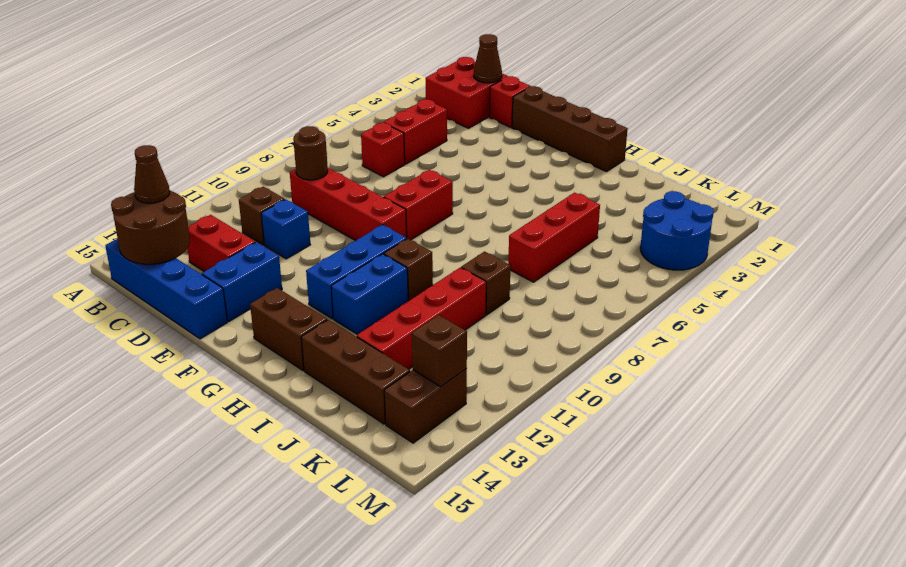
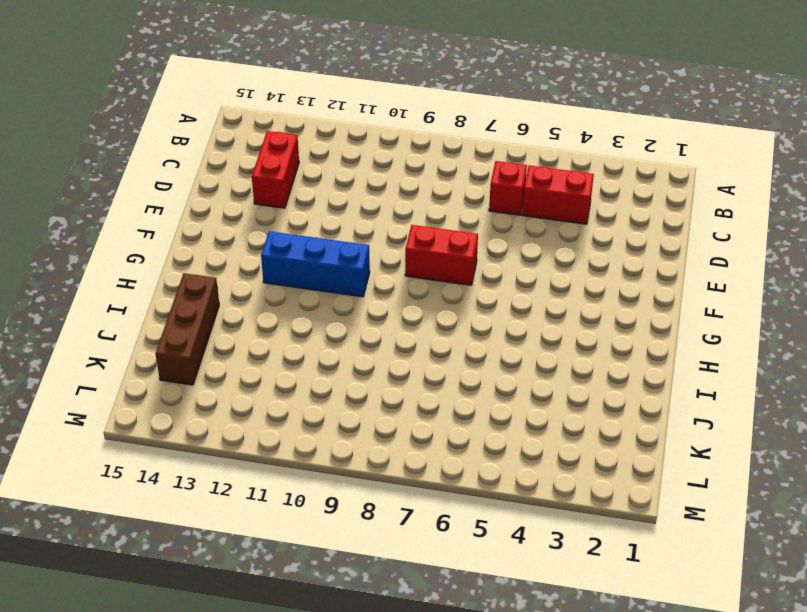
none -> red brick B1:C2 level 1
none -> blue brick B15:E15 level 1
none -> red brick C9:F9 level 1

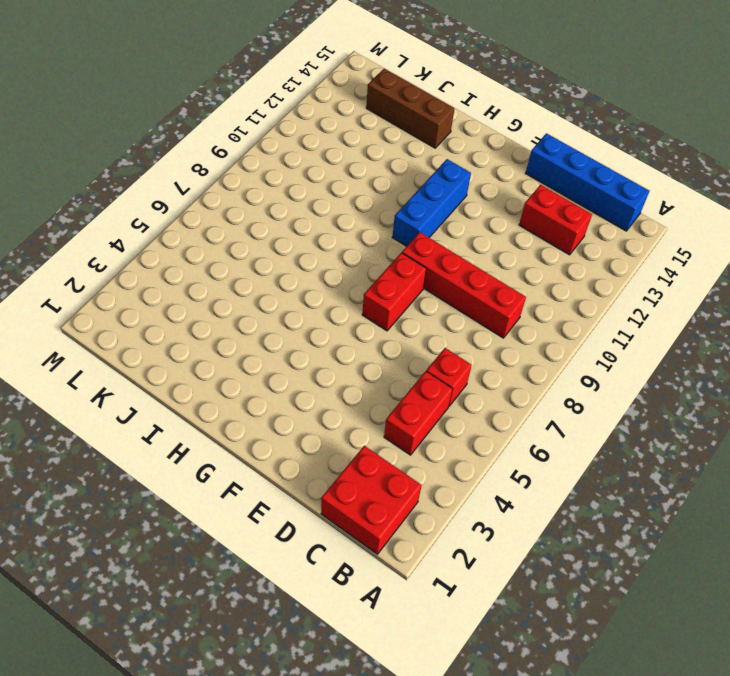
none -> brown brick C11 level 1
none -> red brick D1 level 1
none -> blue brick D11 level 1

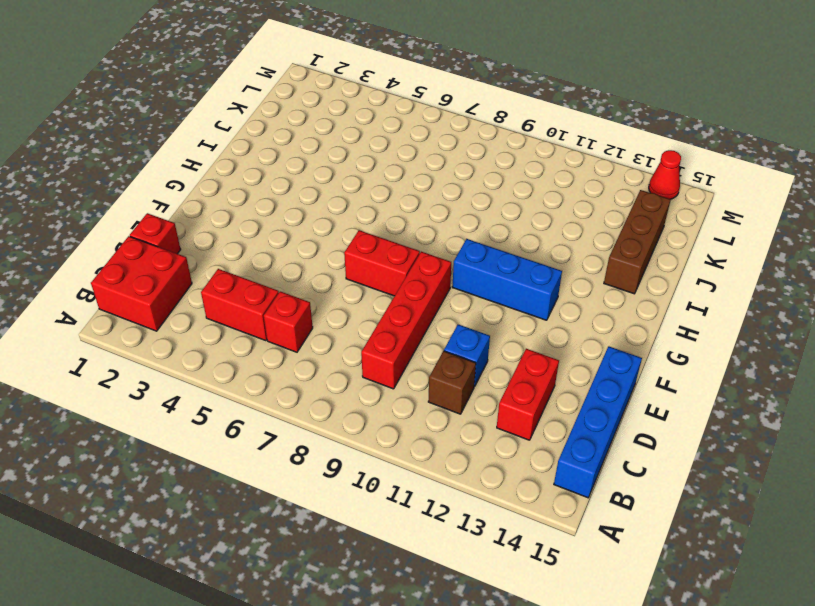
red cone M14 level 1 -> none
none -> brown brick E1:H1 level 1
none -> blue brick E13:E14 level 1
none -> brown brick G14:H14 level 1

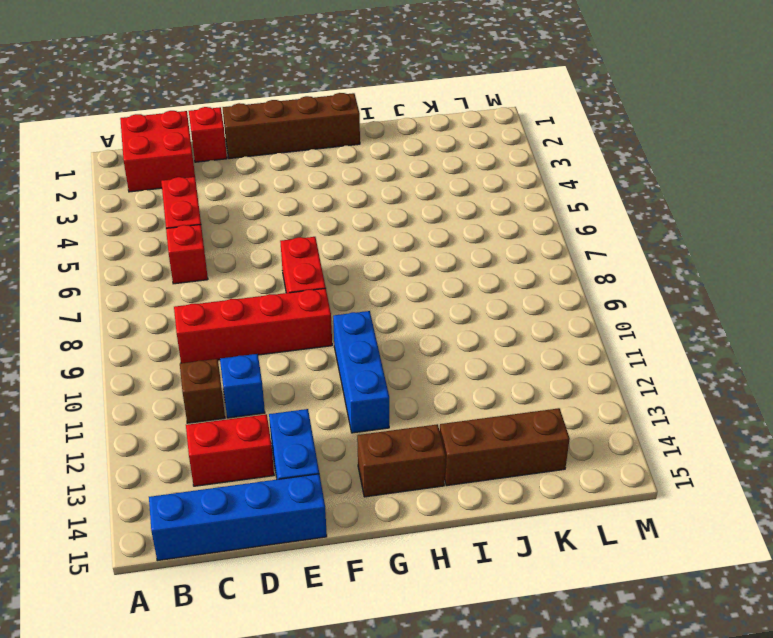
none -> brown brick H10 level 1
none -> blue brick H11:H12 level 1
none -> red brick J5:J7 level 1

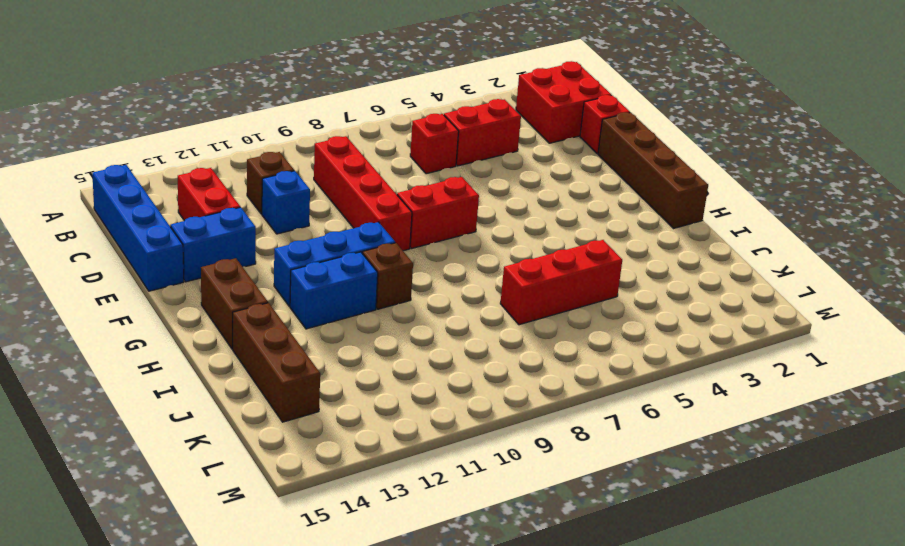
none -> brown brick J9 level 1
none -> red brick J10:J13 level 1
none -> blue round brick L3:M4 level 1

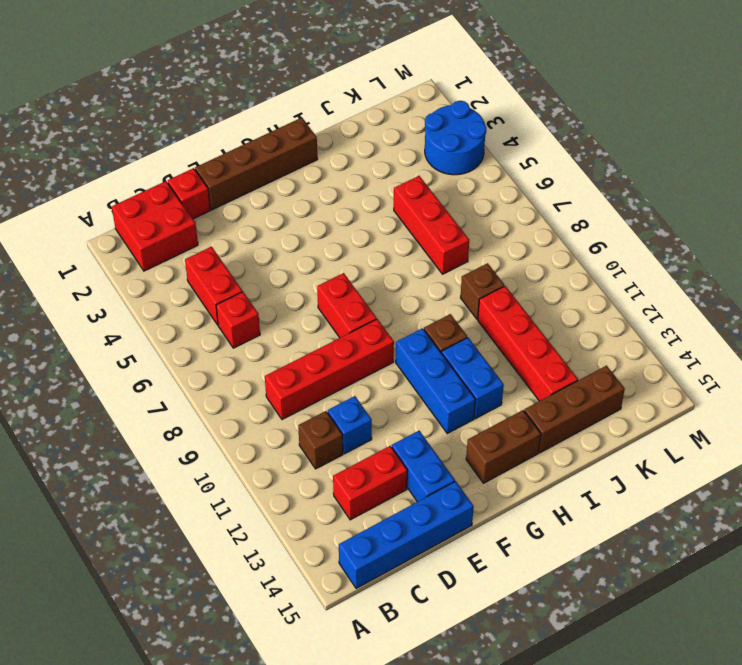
none -> brown brick L13:L14 level 1
none -> brown round brick B14:C15 level 2
none -> brown cone C1 level 2

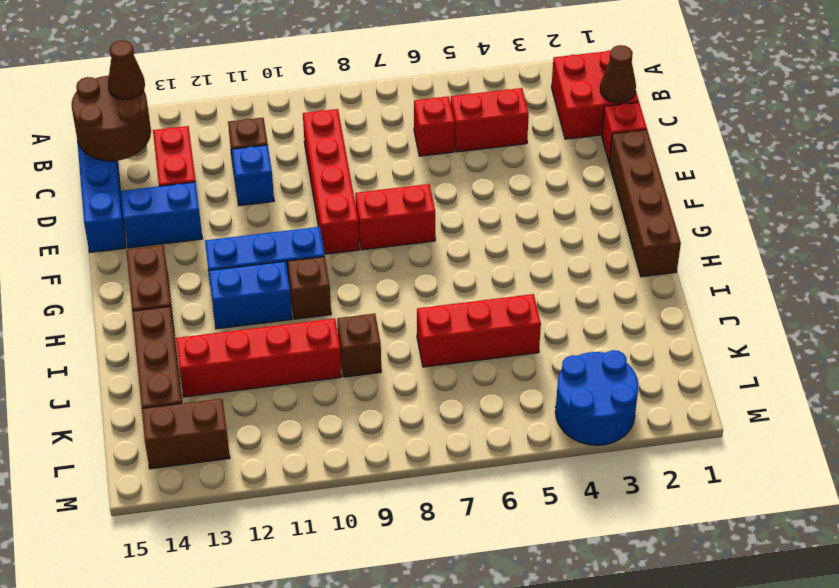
none -> brown round brick C9 level 2
none -> brown brick L13 level 2

